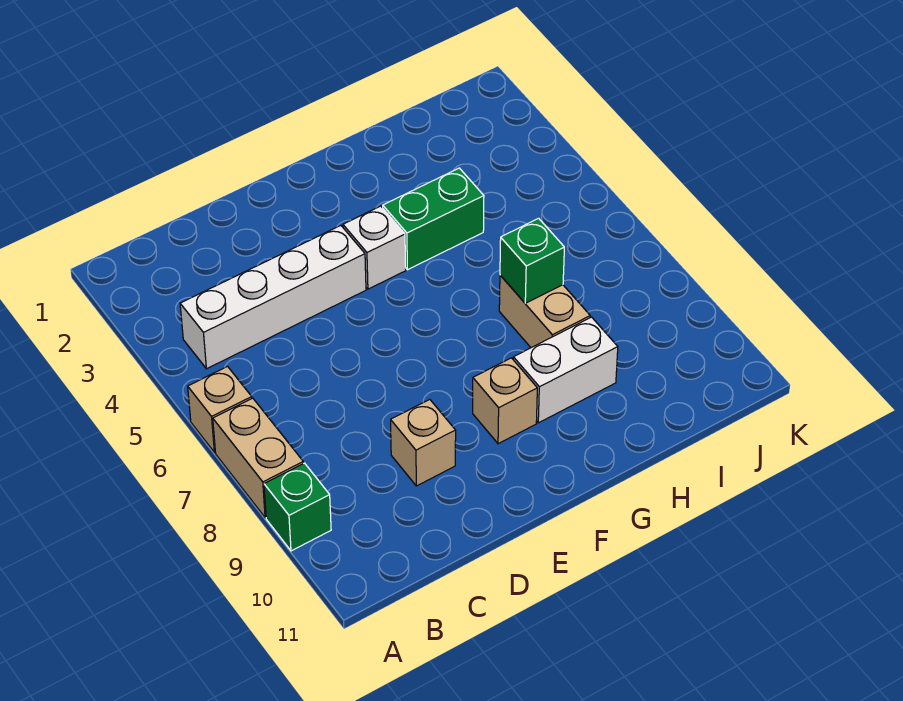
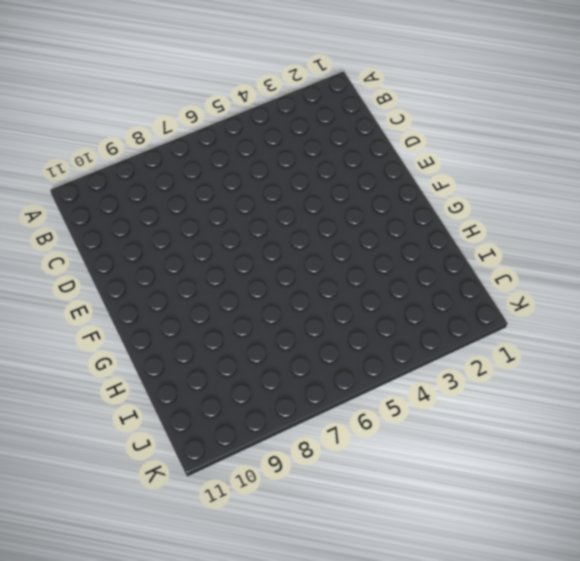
none -> tan brick A6 level 1
none -> tan brick A7:A8 level 1

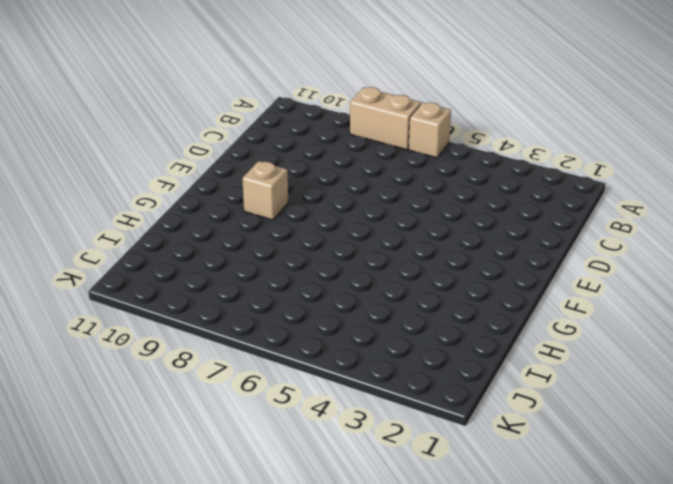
none -> green brick A9 level 1
none -> white brick B4:E4 level 1

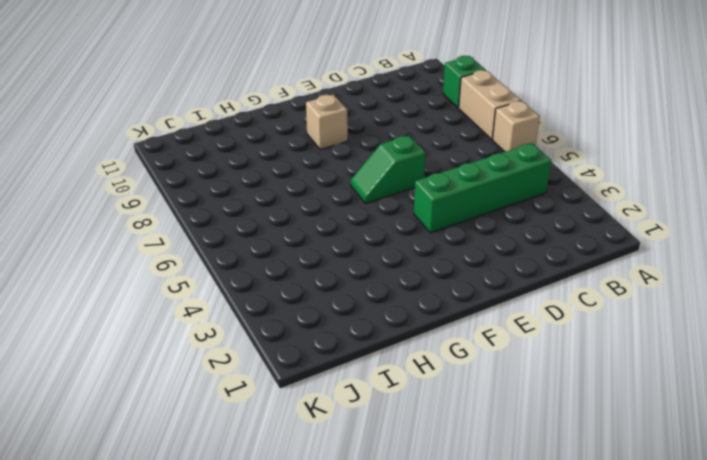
green brick B4:E4 level 1 -> white brick B4:E4 level 1
green slope E6:F6 level 1 top E -> none
none -> tan brick D9 level 1
none -> white brick F4 level 1

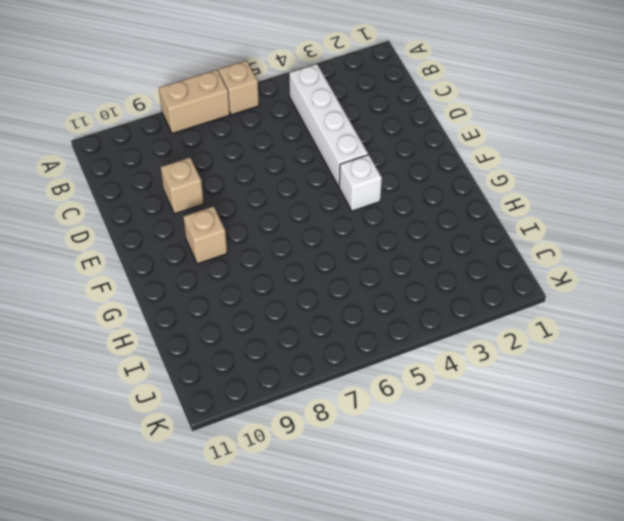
none -> green brick A9 level 1
none -> green brick G4:H4 level 1

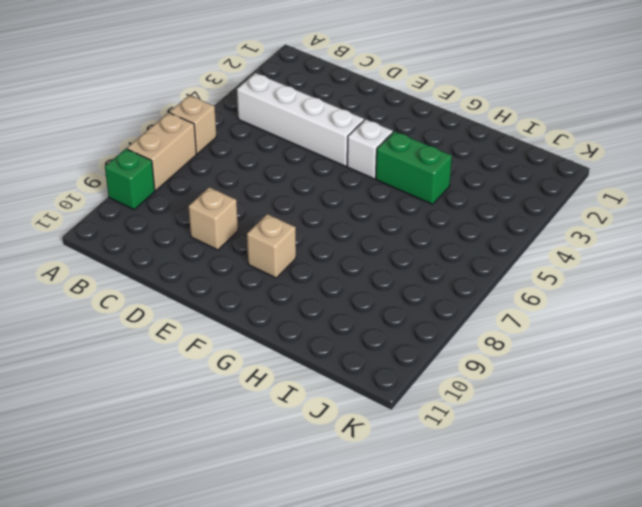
none -> white brick G9:H9 level 1
none -> tan brick H7:H8 level 1

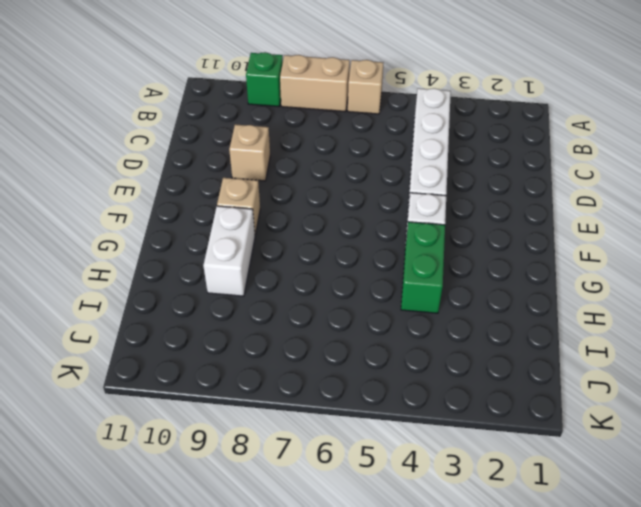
none -> tan brick H7:H8 level 1
none -> green brick H7 level 2

